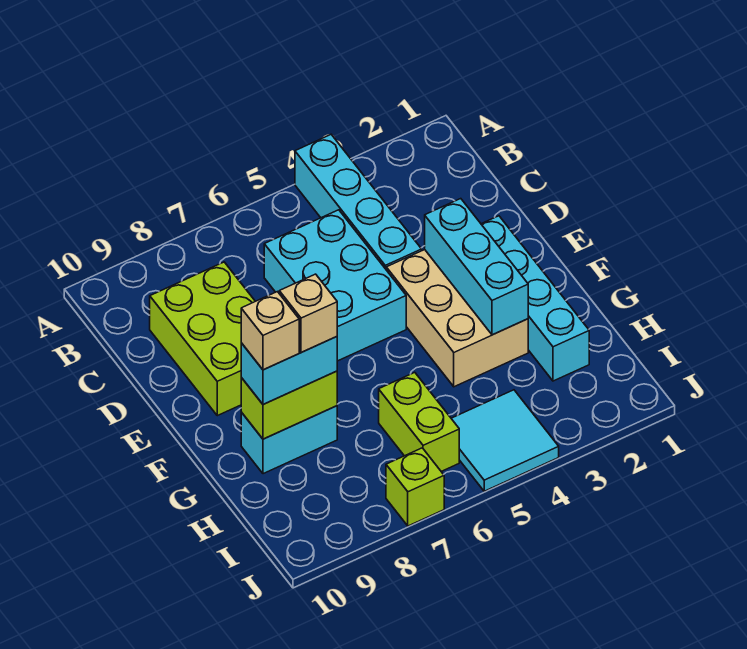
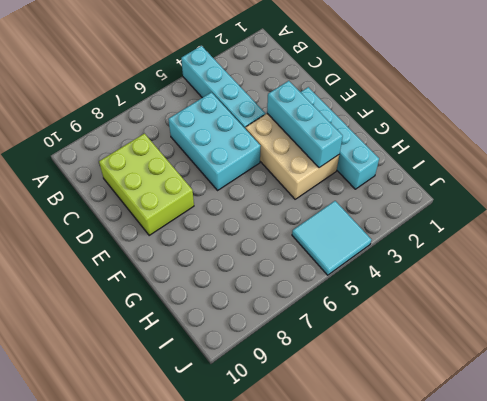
none -> cyan brick G8:G9 level 1
none -> lime brick H6:I6 level 1
none -> lime brick J7 level 1

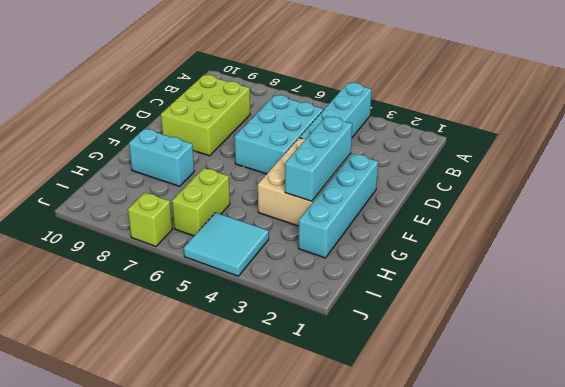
none -> lime brick G8:G9 level 2
none -> cyan brick G8:G9 level 3
none -> tan brick G8 level 4

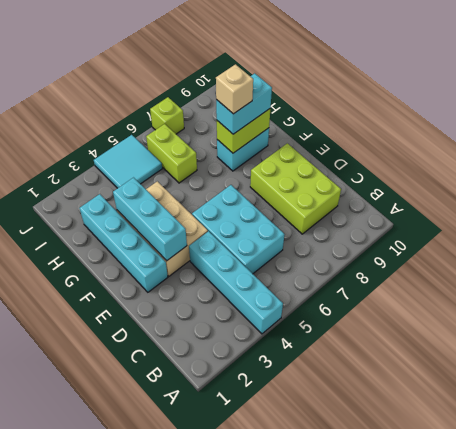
none -> tan brick G9 level 4

